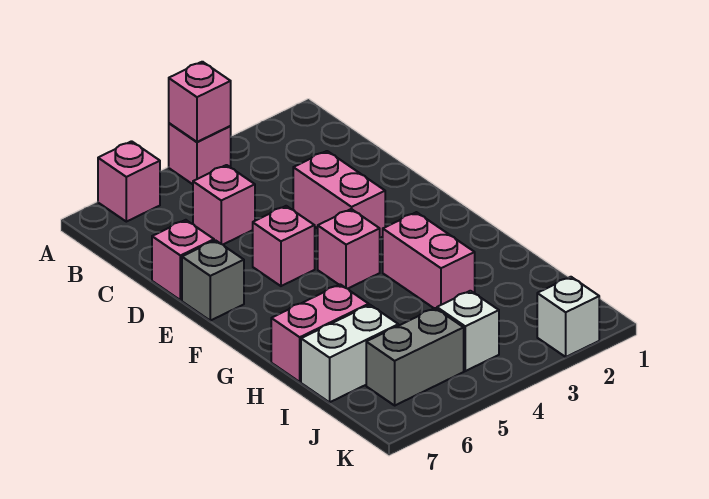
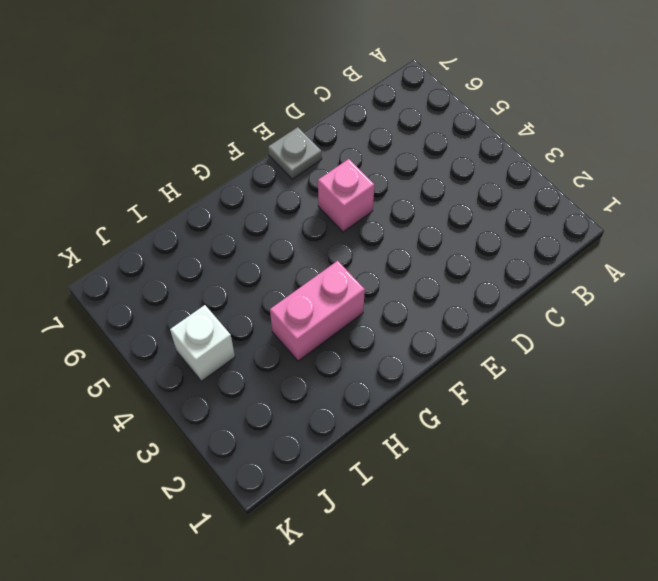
grey plate E7 level 1 -> grey brick E7 level 1
none -> pink brick A4 level 1
none -> pink brick A6 level 1
none -> pink brick C5 level 1

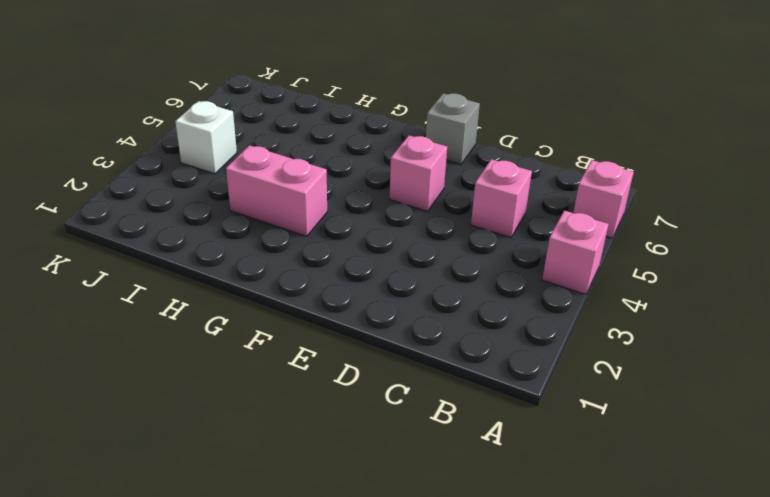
none -> pink brick D3:E3 level 1
none -> pink brick D7 level 1
none -> pink brick F4 level 1

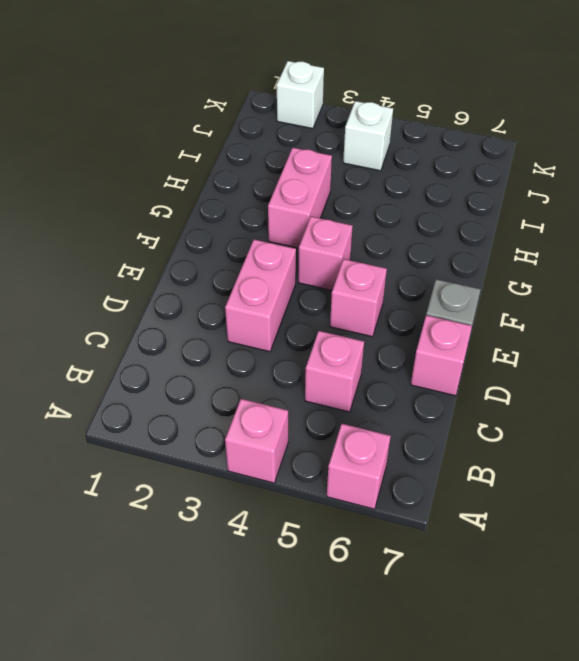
none -> pink brick H6:H7 level 1
none -> white brick I6:I7 level 1
none -> grey brick J5:J6 level 1

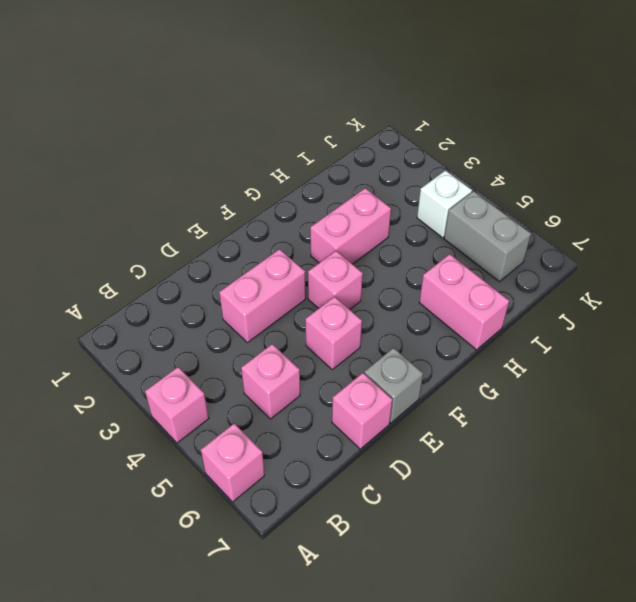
none -> white brick I6:I7 level 1
none -> white brick K2 level 1
none -> pink brick A4 level 2

